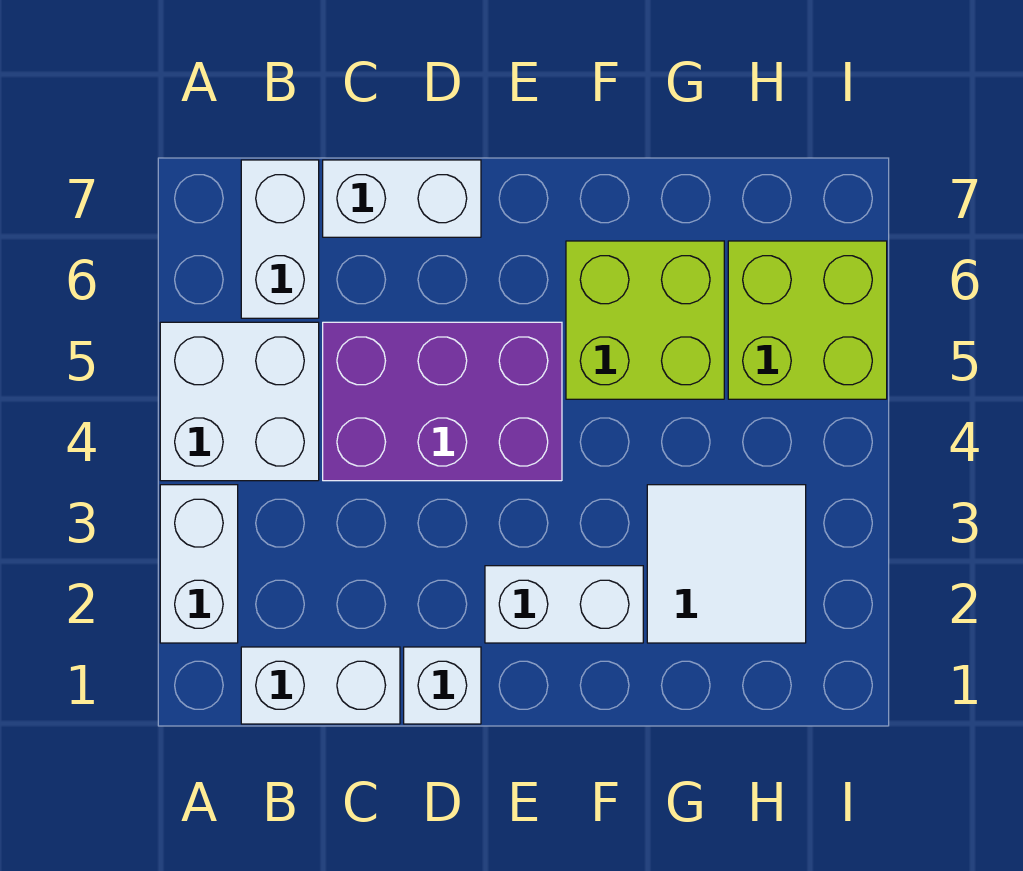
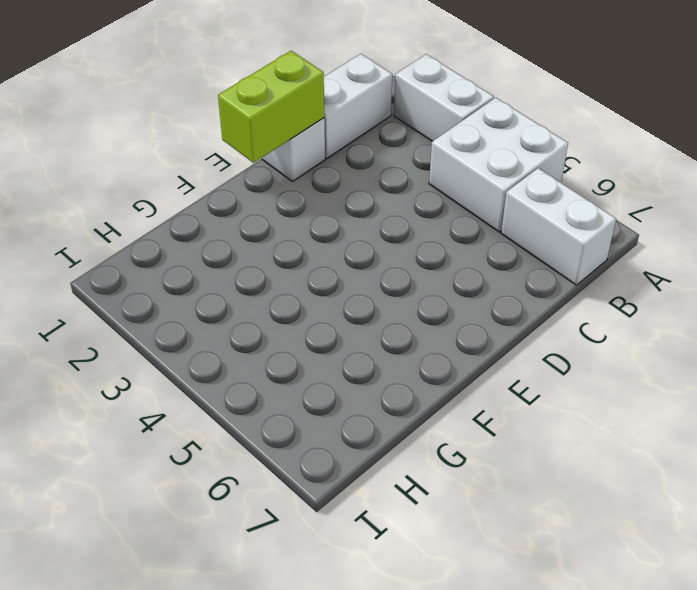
lime brick D1:E1 level 2 -> none
none -> purple brick C4:E5 level 1
none -> white brick C7:D7 level 1

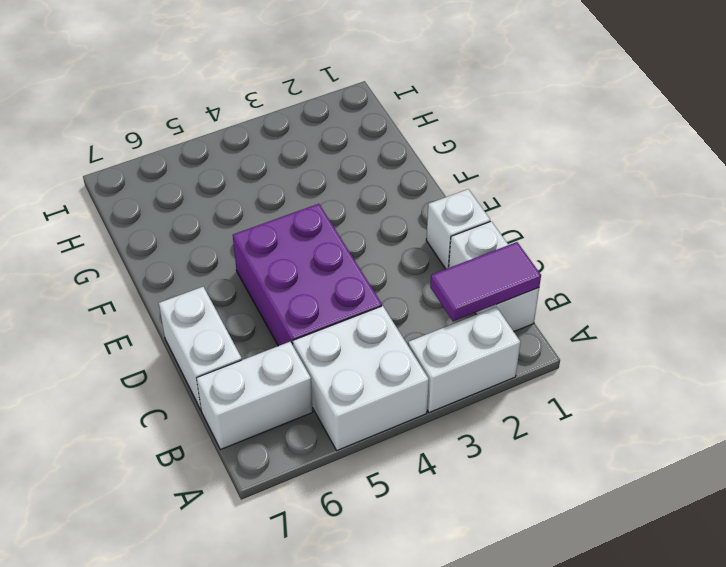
purple tile B1:B2 level 2 -> none
none -> white brick E2:F2 level 1
none -> lime brick F5:G6 level 1

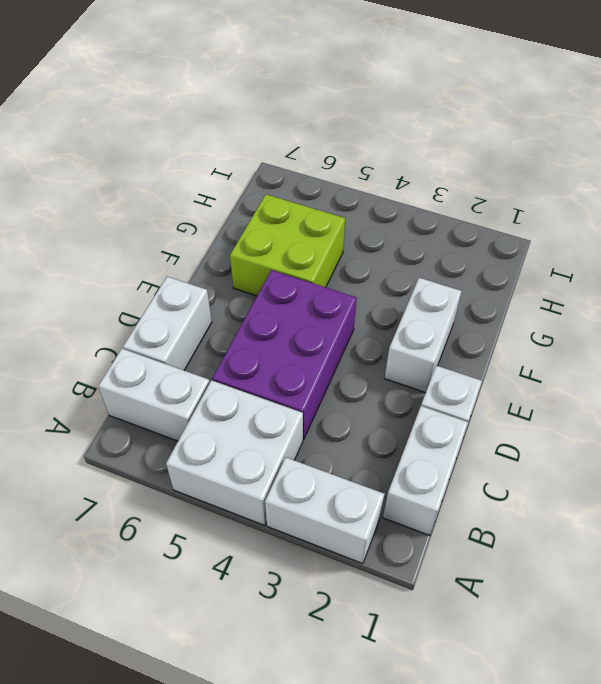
none -> white tile G2:H3 level 1
none -> lime brick H5:I6 level 1

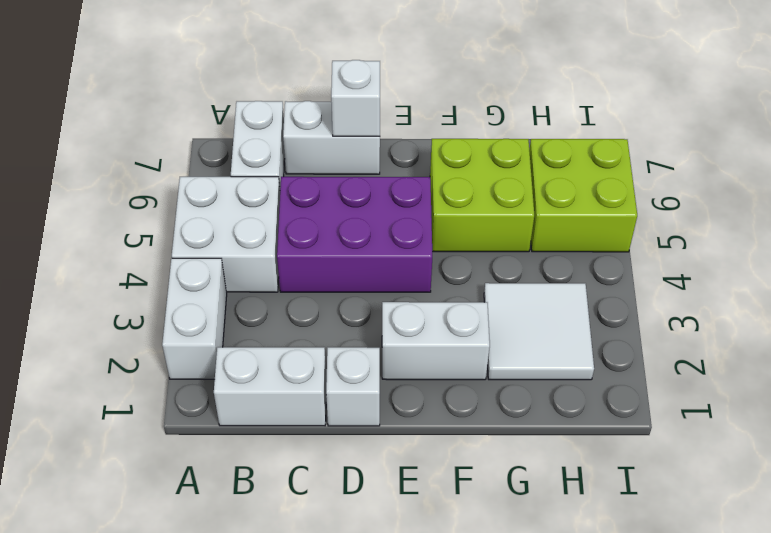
white brick D7 level 2 -> none

